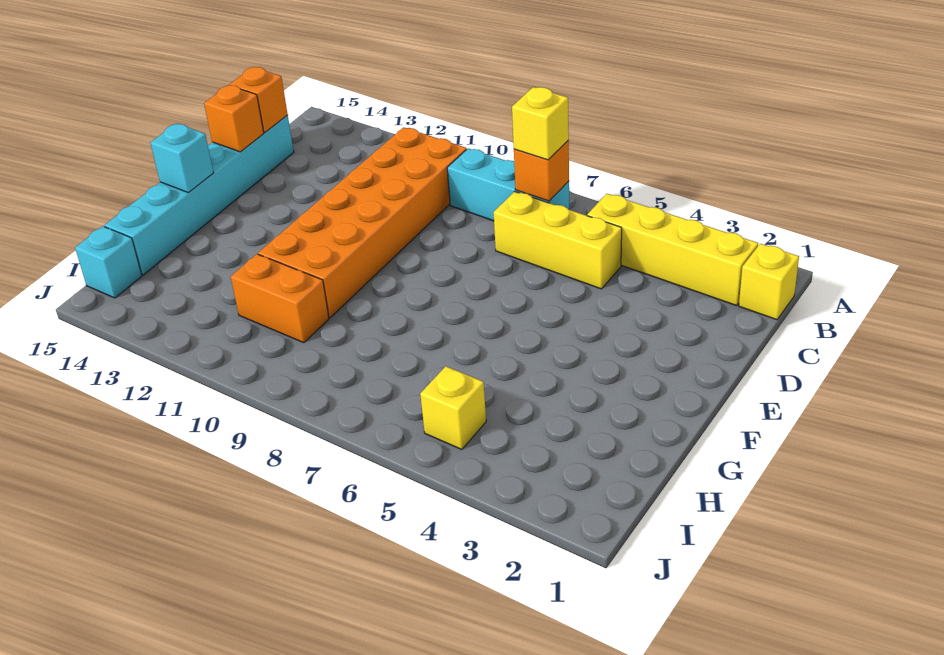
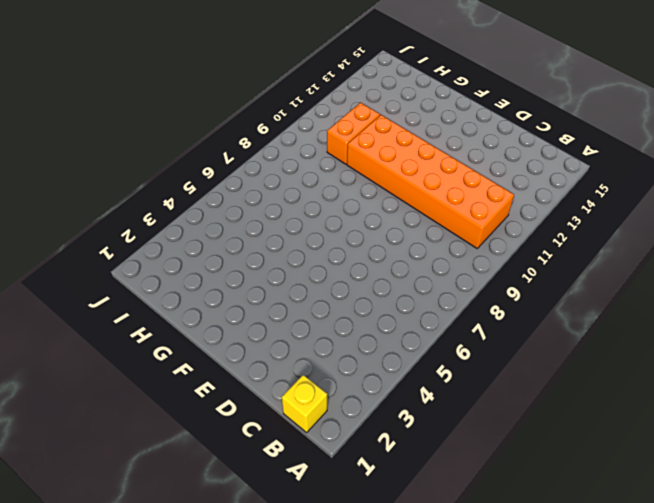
none -> yellow brick B2:B5 level 1
none -> cyan brick B7:B9 level 1
none -> yellow brick C5:C7 level 1

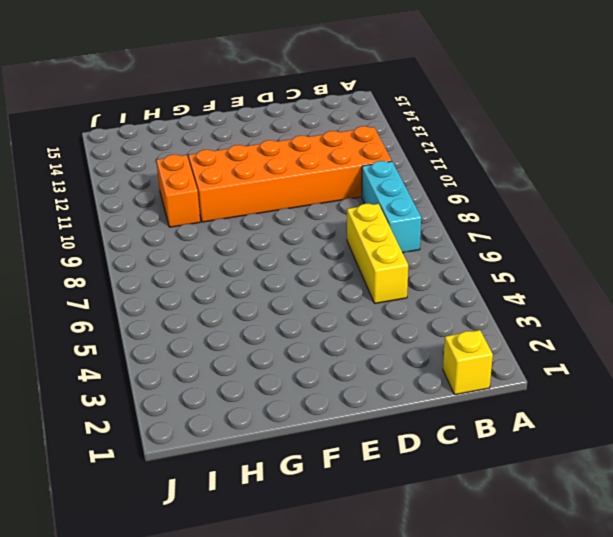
none -> yellow brick B2:B5 level 1
none -> cyan brick C15:H15 level 1
none -> yellow brick I5 level 1

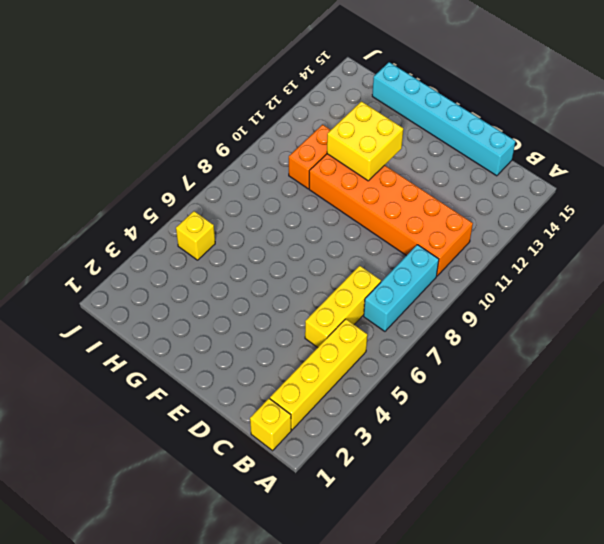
yellow brick F11:G12 level 2 -> none
none -> cyan brick I15 level 1
none -> orange brick B7 level 2
none -> orange brick C15 level 2

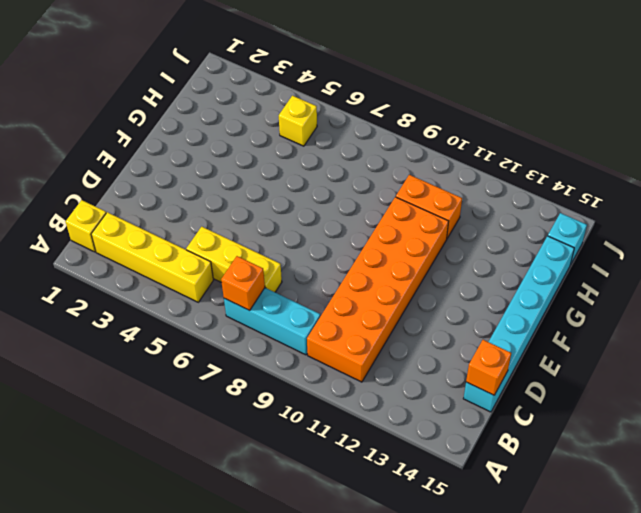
none -> orange brick D15 level 2
none -> cyan brick F15 level 2
none -> yellow brick B7 level 3

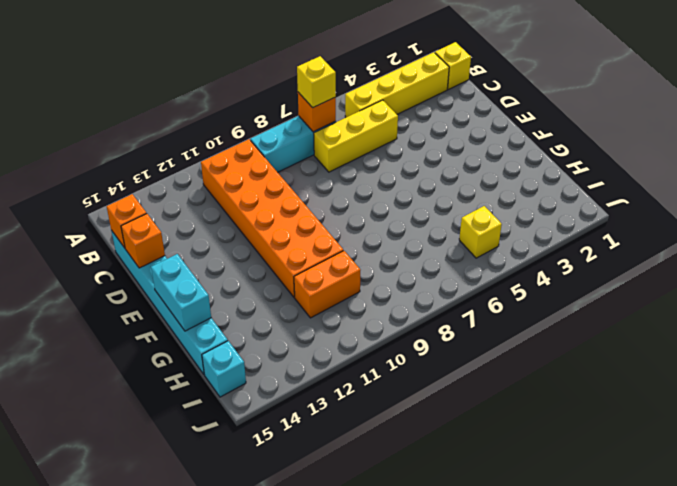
cyan brick F15:G15 level 2 -> cyan brick F15 level 2

